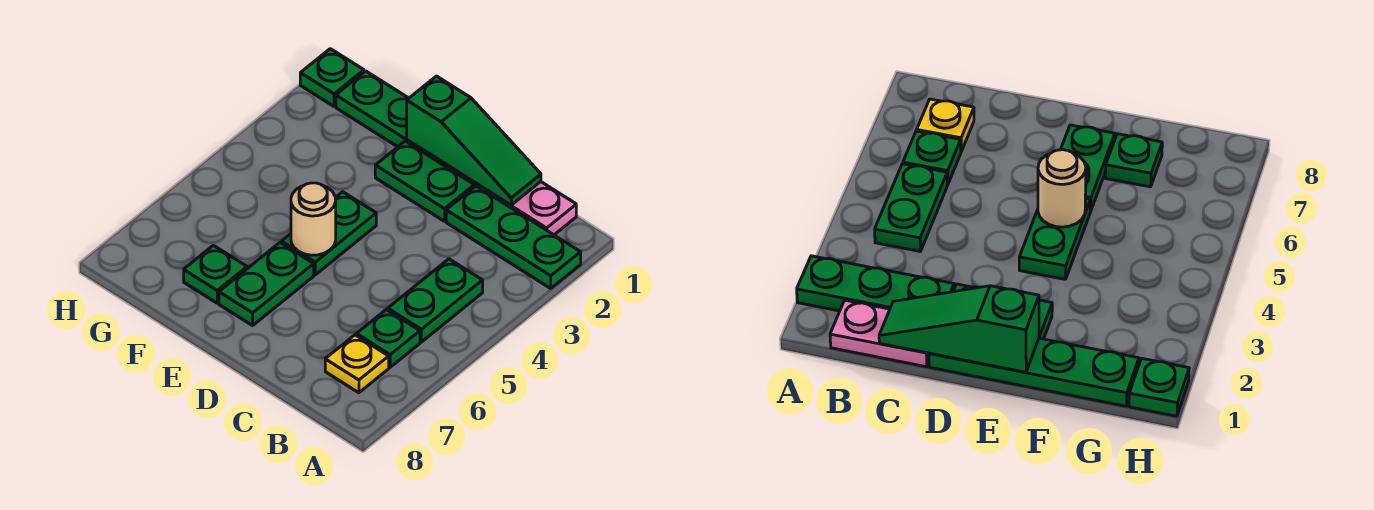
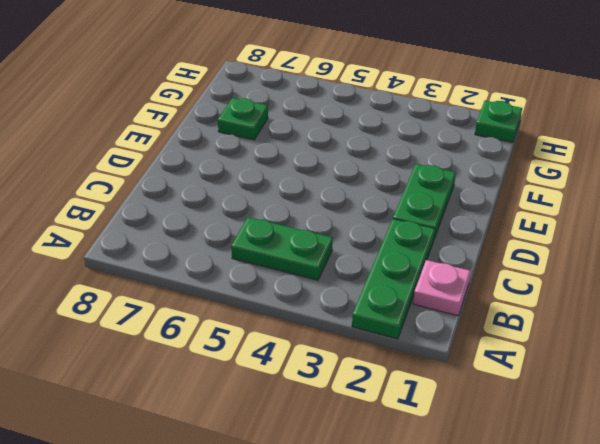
pink plate B1 level 1 -> pink plate B1:C1 level 1
none -> green plate B6 level 1
none -> yellow plate B7 level 1
none -> green plate D1:G1 level 1

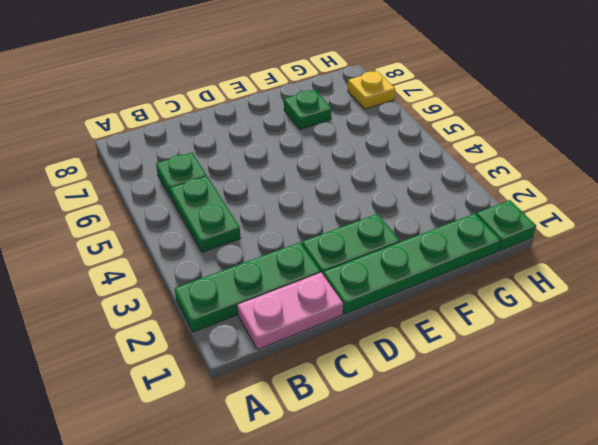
yellow plate H7 level 1 -> yellow plate B7 level 1
none -> green plate E4:E5 level 1
none -> green plate E6:E7 level 1
none -> green slope C1:E1 level 2 top E

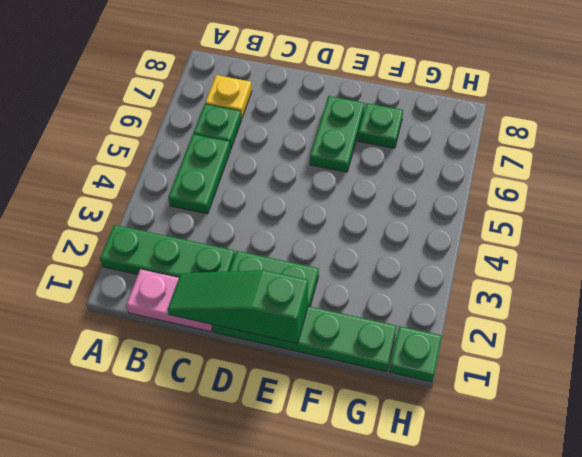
none -> green plate E4:E5 level 1
none -> tan round brick E5 level 2

